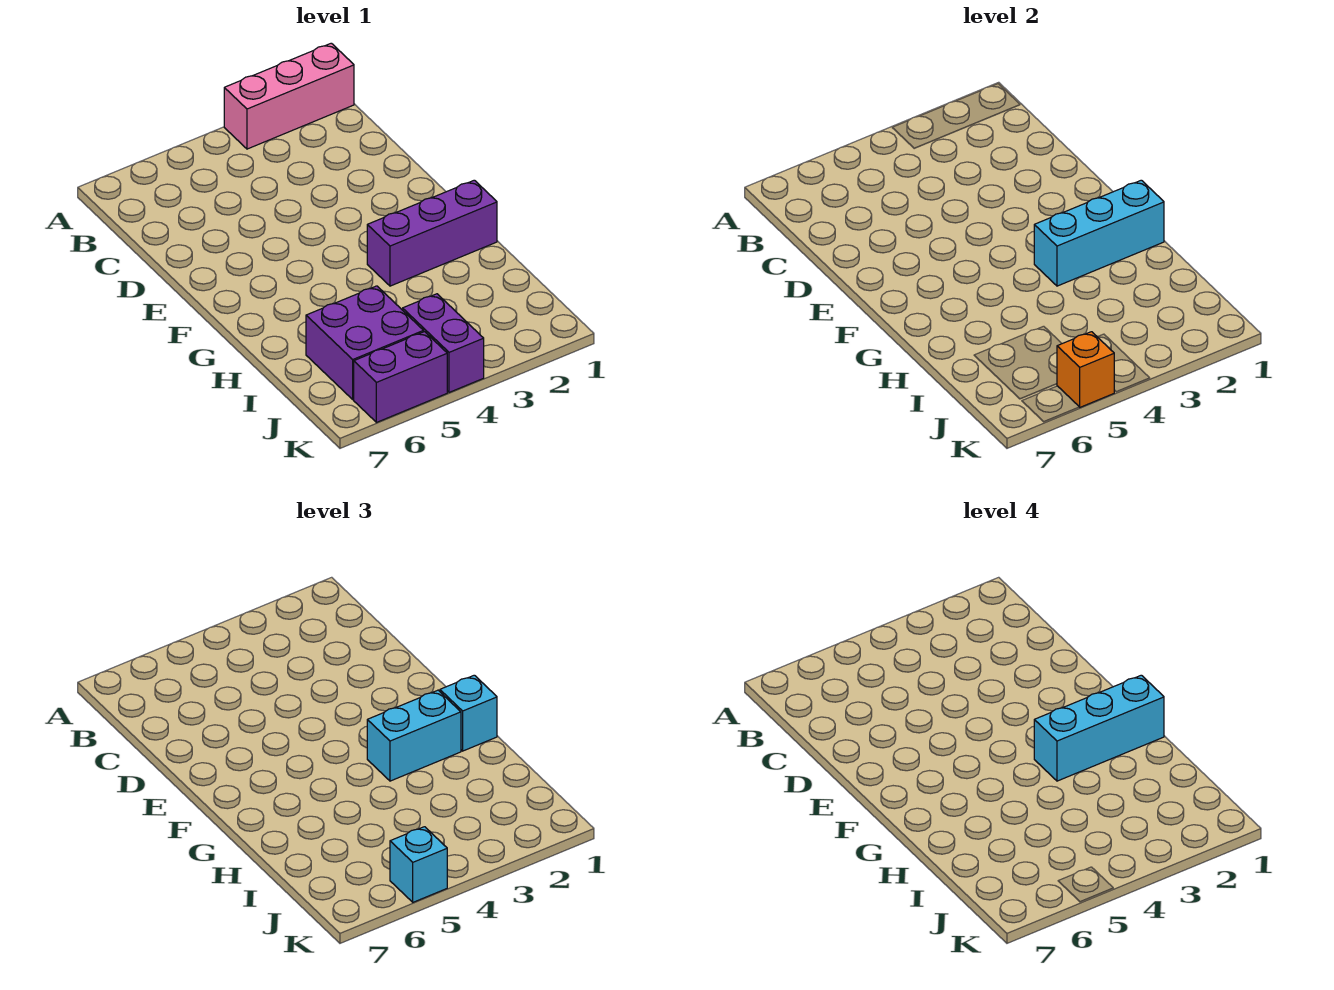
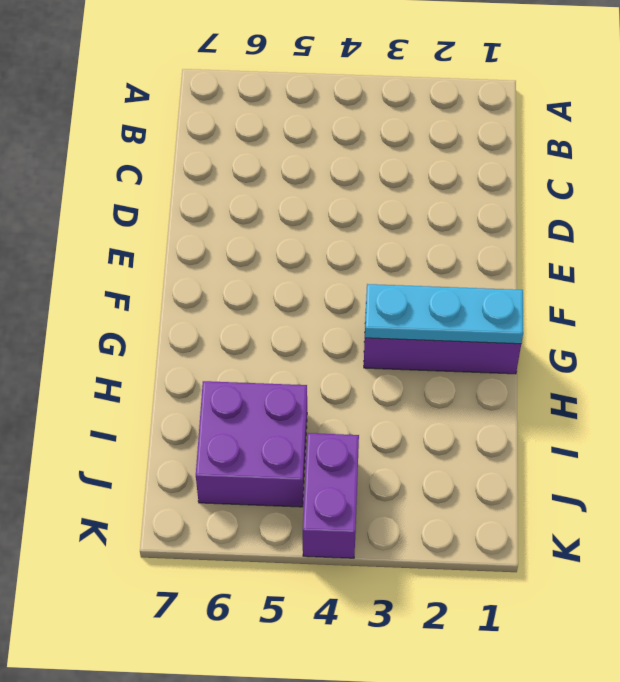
cyan plate G1:G3 level 2 -> cyan brick G1:G3 level 2
none -> pink brick A1:A3 level 1
none -> purple brick K5:K6 level 1

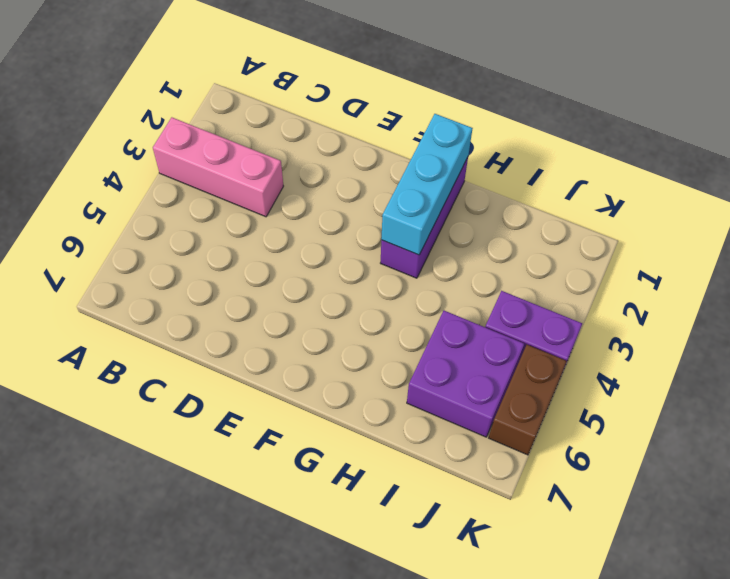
pink brick A3:C3 level 1 -> pink brick A1:A3 level 1
brown brick K5:K6 level 1 -> purple brick K5:K6 level 1
none -> orange brick K5 level 2
none -> cyan brick G1 level 3

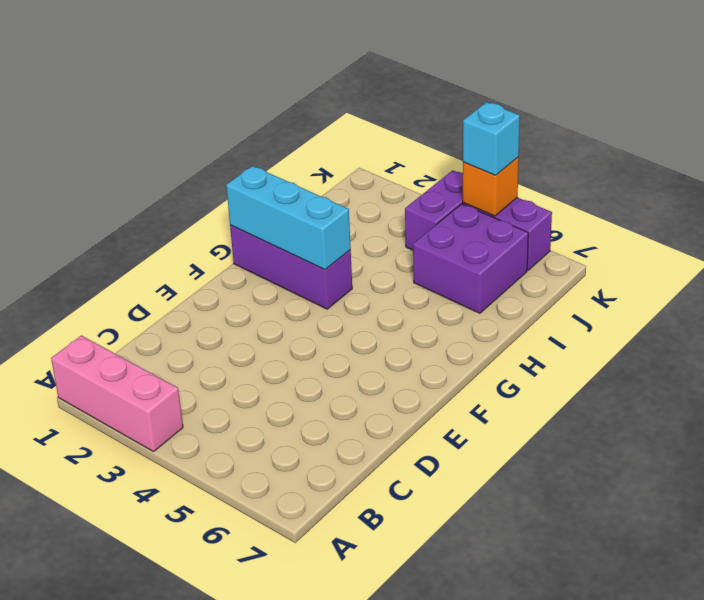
none -> cyan brick G1 level 3
none -> cyan brick G2:G3 level 3

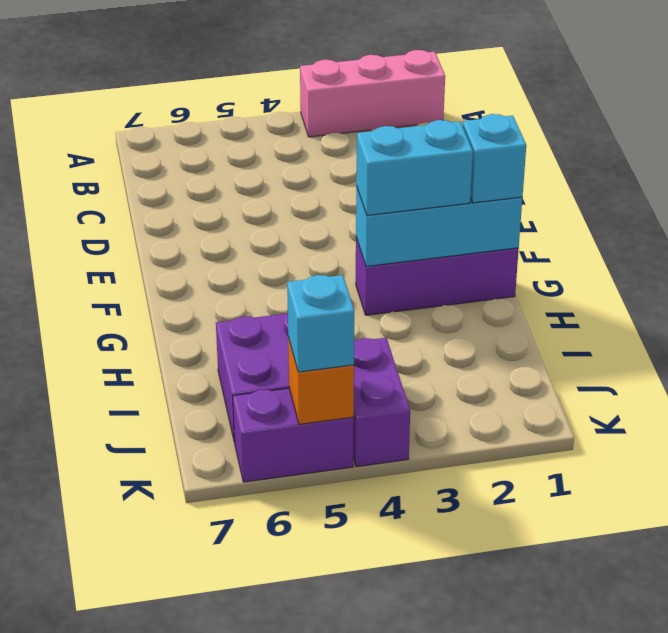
none -> cyan brick G1:G3 level 4

